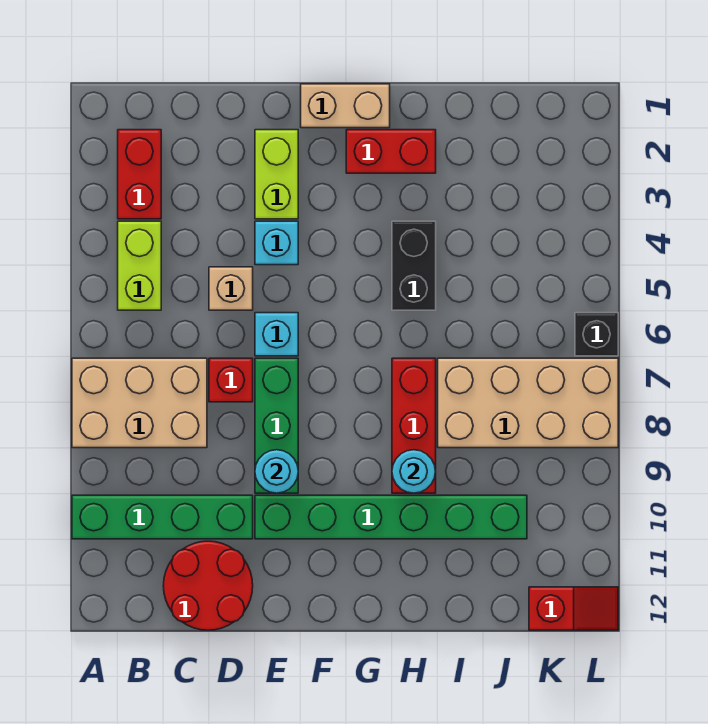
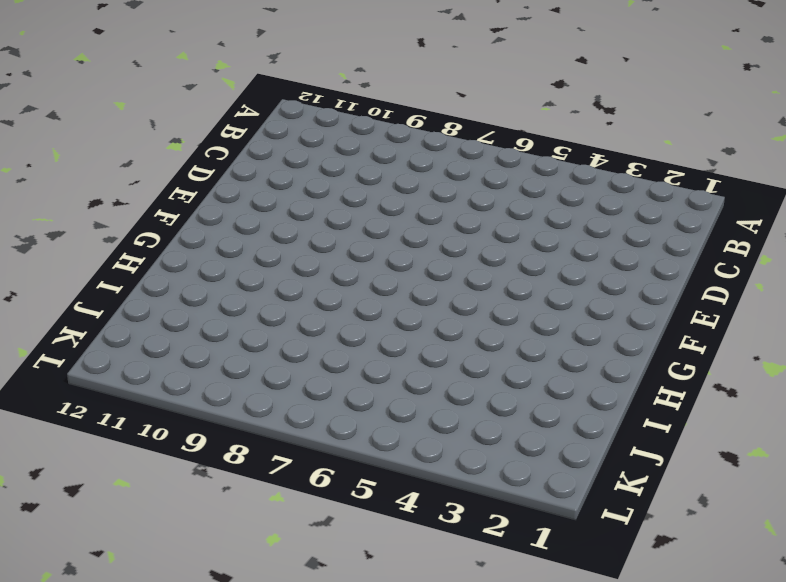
none -> tan brick A7:C8 level 1
none -> green brick A10:D10 level 1
none -> red brick B2:B3 level 1

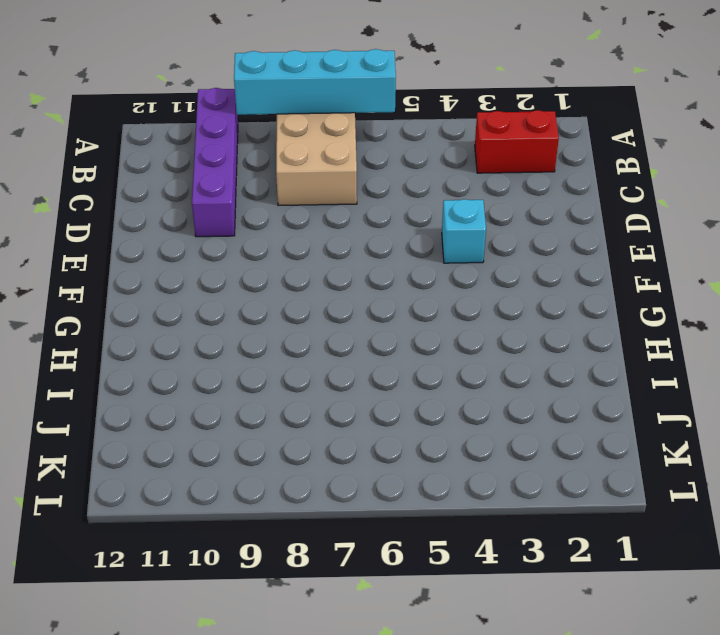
cyan brick A6:A9 level 2 -> none
purple brick A10:D10 level 1 -> green brick A10:D10 level 1
none -> lime brick B4:B5 level 1
none -> red round brick C11:D12 level 1
none -> tan brick D5 level 1

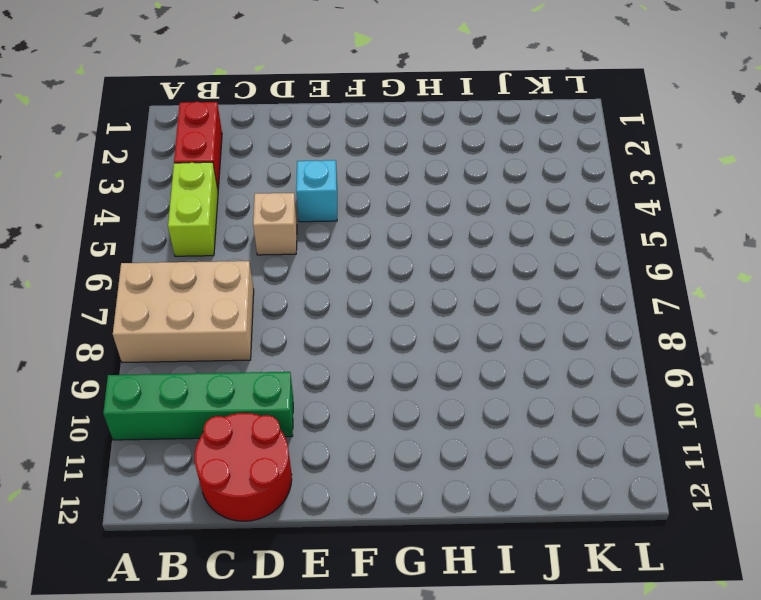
none -> red brick D7 level 1
none -> lime brick E2:E3 level 1
none -> cyan brick E6 level 1

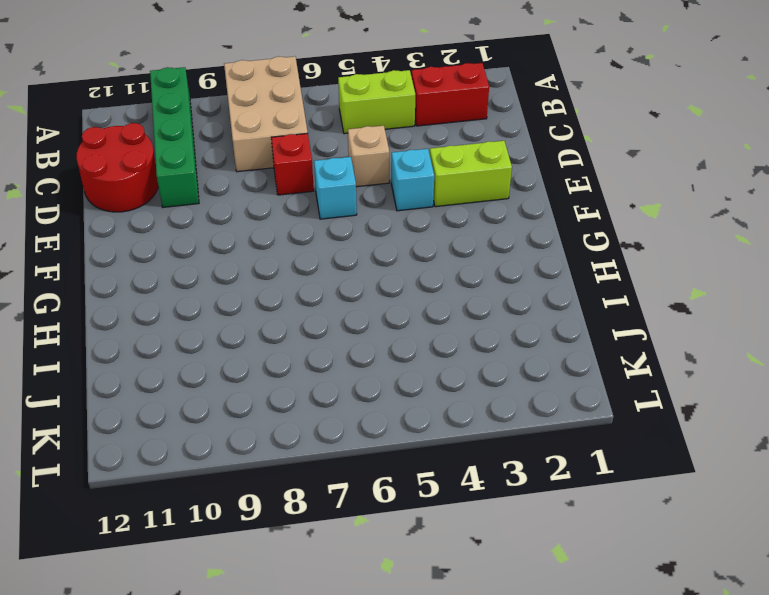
none -> green brick E7:E9 level 1
none -> green brick E10:J10 level 1
none -> tan brick F1:G1 level 1

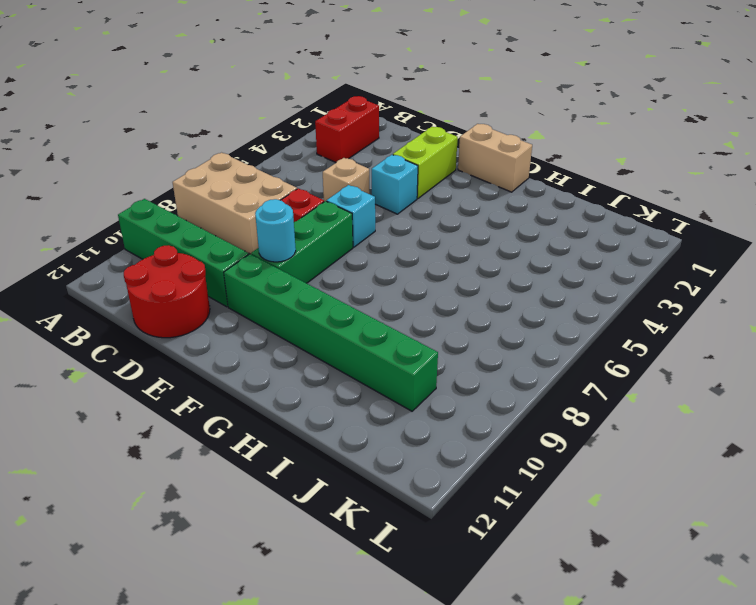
none -> lime brick B4:B5 level 1
none -> red brick G2:H2 level 1
none -> black brick H4:H5 level 1

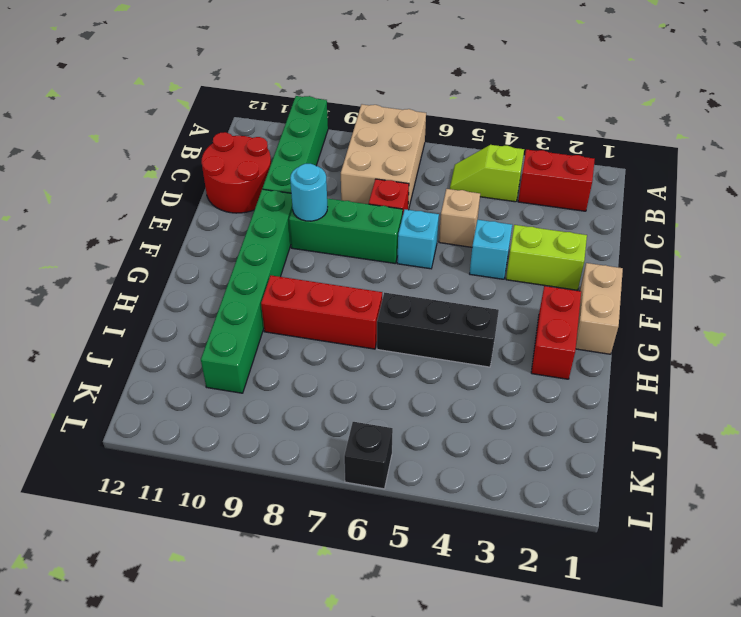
lime slope B4:B5 level 1 top 4 -> lime brick B4:B5 level 1
black brick H4:H6 level 1 -> black brick H4:H5 level 1
none -> tan brick I7:L8 level 1
none -> red slope K12:L12 level 1 top K
none -> cyan round brick H9 level 2

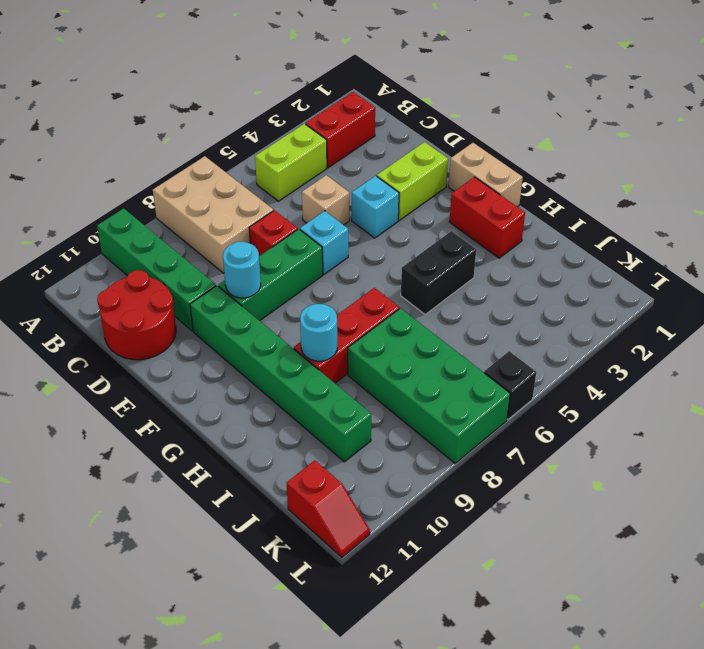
green brick I7:L8 level 1 -> tan brick I7:L8 level 1

